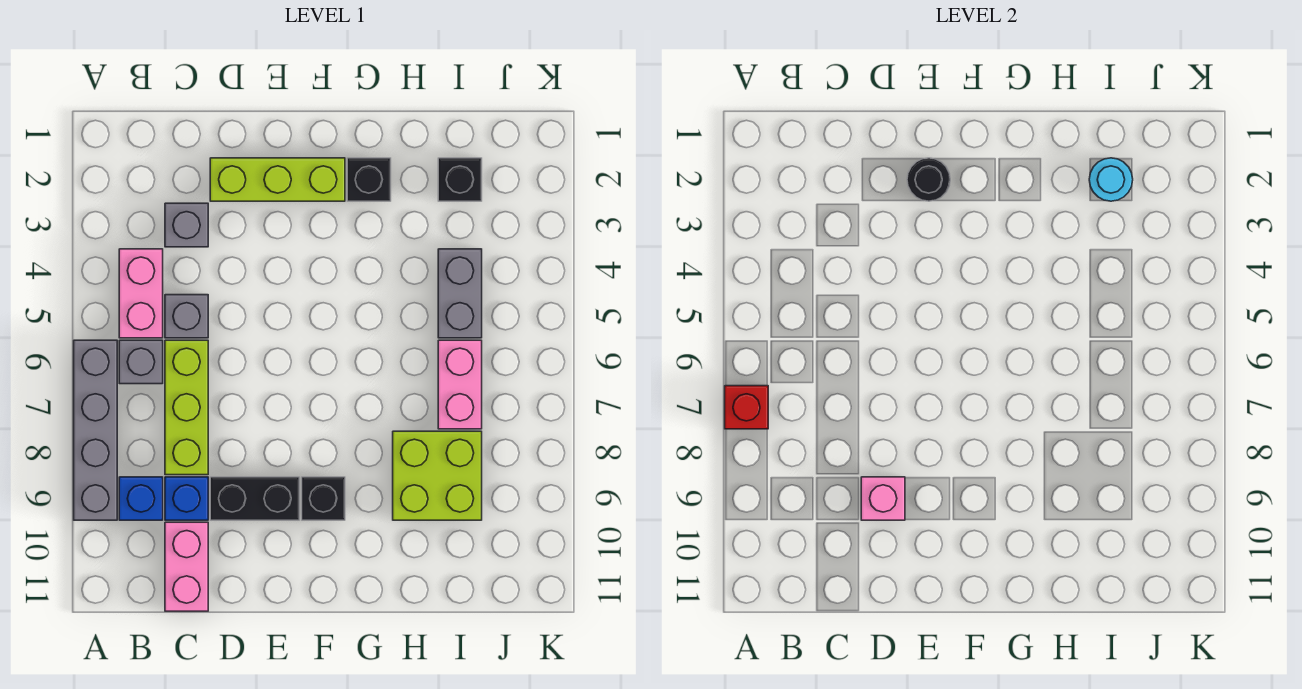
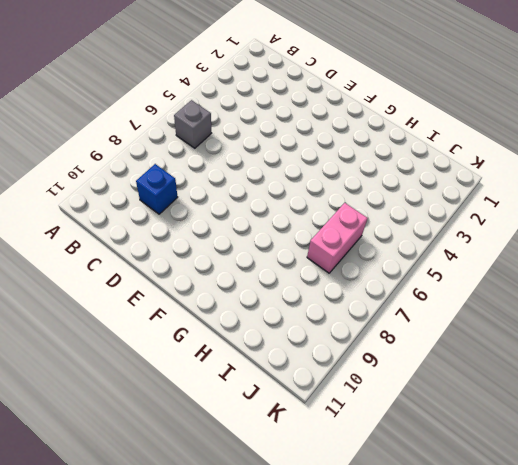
none -> grey brick A6:A9 level 1
none -> pink brick B4:B5 level 1
none -> blue brick B9 level 1

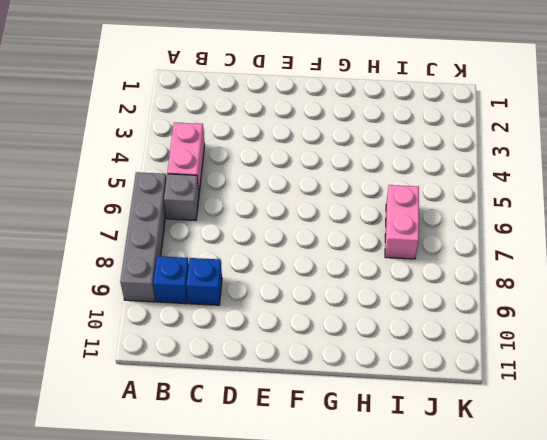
none -> grey brick C3 level 1
none -> grey brick C5 level 1
none -> lime brick C6:C8 level 1

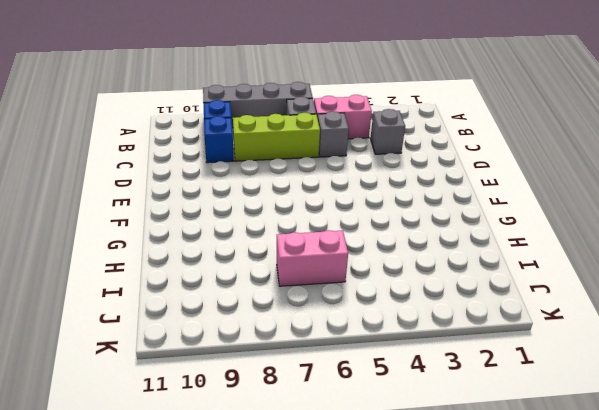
none -> pink brick C10:C11 level 1
none -> lime brick D2:F2 level 1
none -> black brick D9:E9 level 1

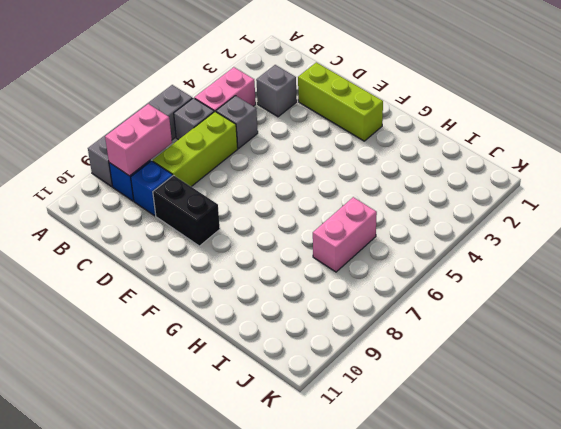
pink brick B8:B9 level 2 -> pink brick C10:C11 level 1
none -> black brick F9 level 1
none -> black brick G2 level 1
none -> lime brick H8:I9 level 1

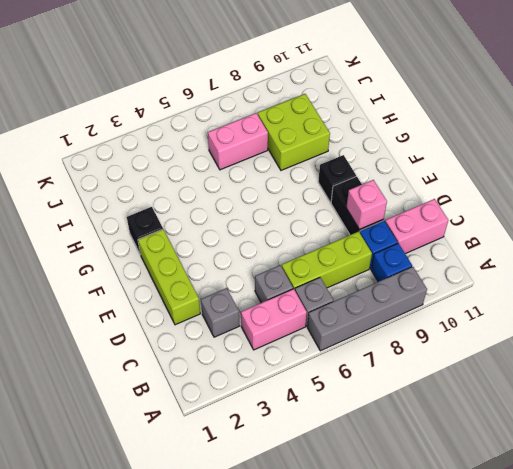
none -> black brick I2 level 1
none -> grey brick I4:I5 level 1
none -> red brick A7 level 2

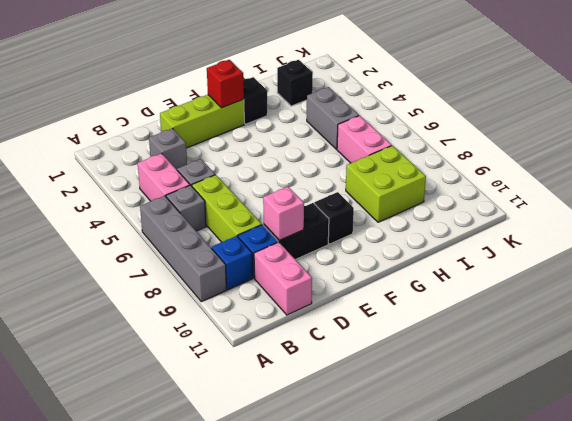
red brick F2 level 2 -> red brick A7 level 2
none -> black round brick E2 level 2
none -> cyan round brick I2 level 2

